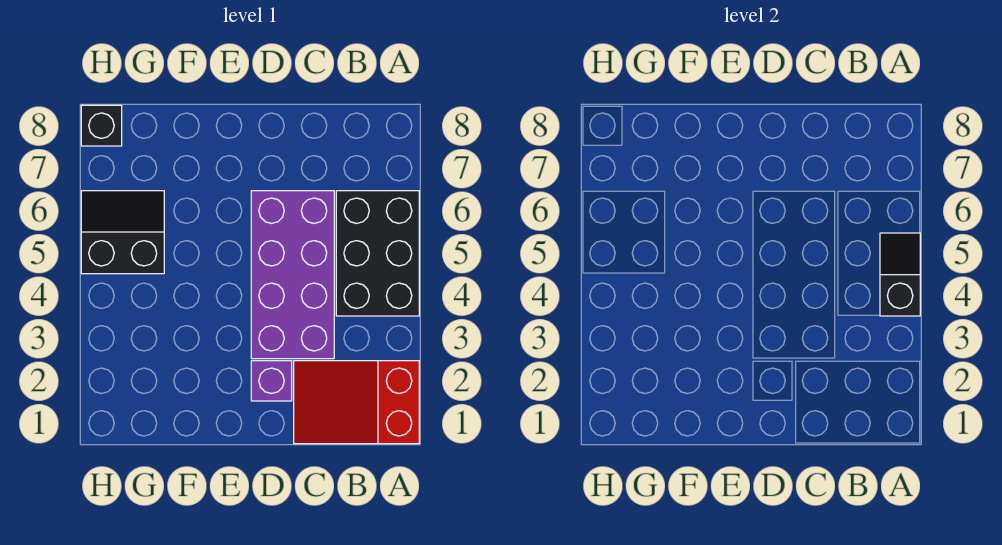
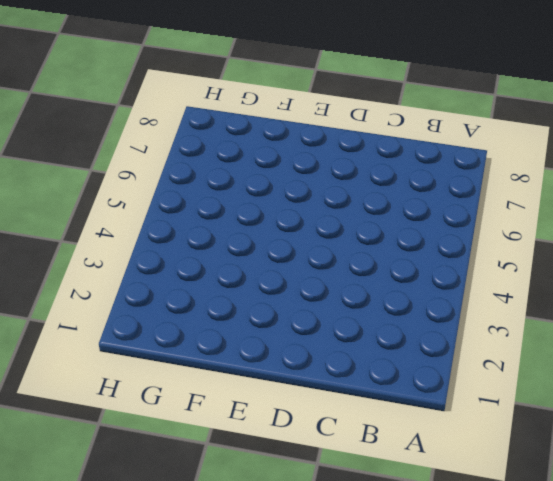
none -> red slope A1:C2 level 1 top A
none -> black brick A4:B6 level 1

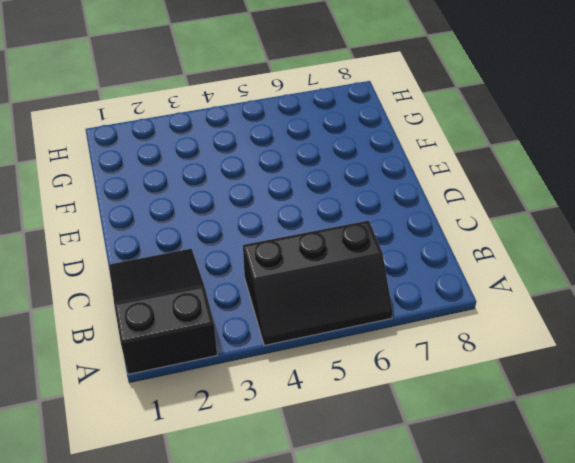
black slope A1:C2 level 1 top A -> red slope A1:C2 level 1 top A
black slope A4:B6 level 1 top B -> black brick A4:B6 level 1
none -> purple brick C3:D6 level 1
none -> purple brick D2 level 1

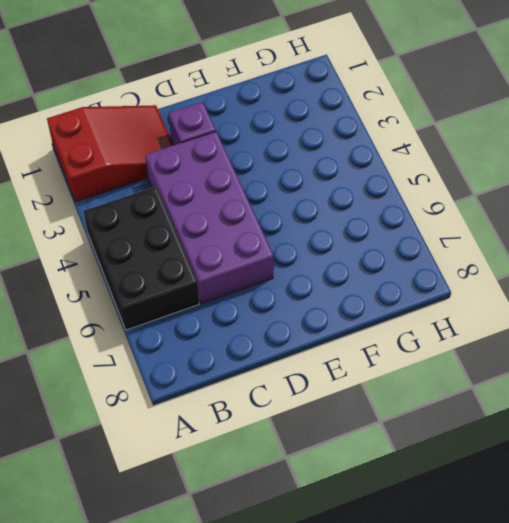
none -> black slope G5:H6 level 1 top 5
none -> black brick H8 level 1

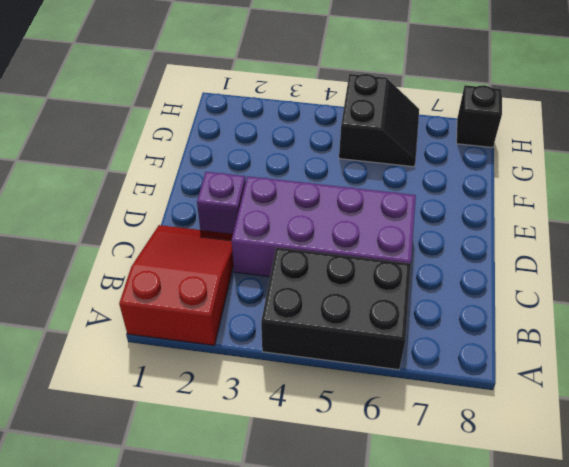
none -> black slope A4:A5 level 2 top 4

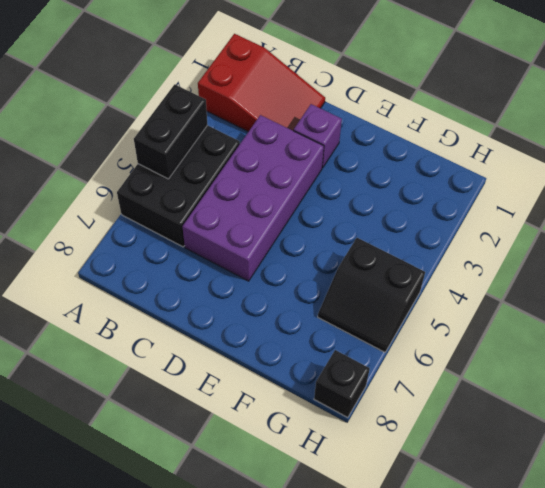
black brick A4:A5 level 2 -> black slope A4:A5 level 2 top 4

